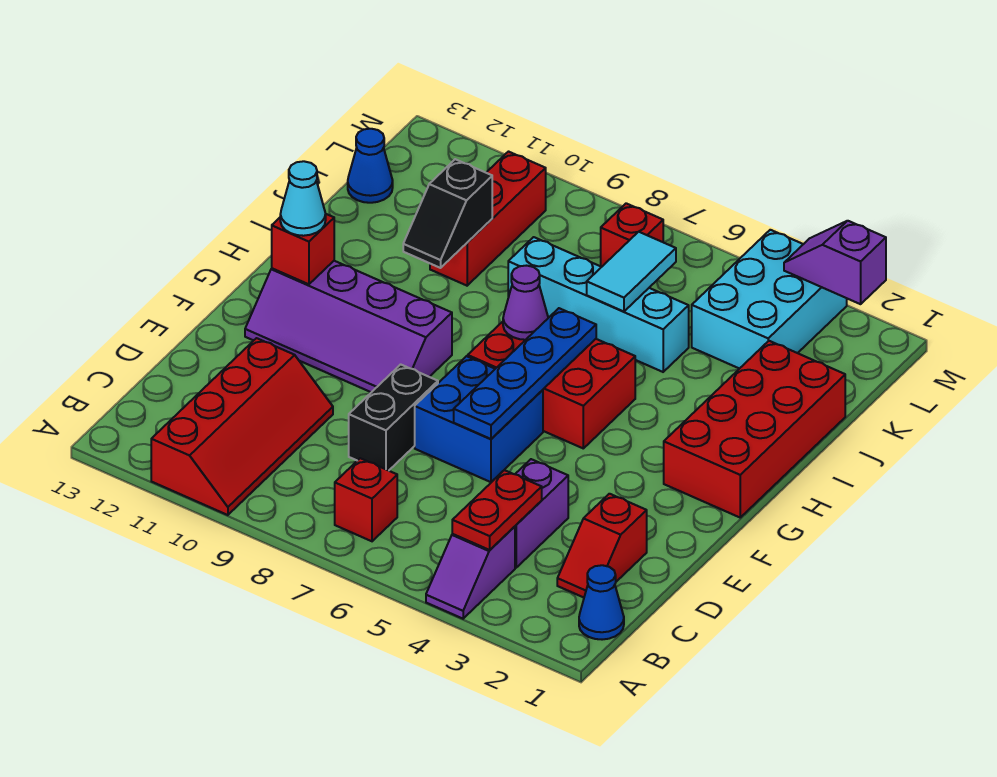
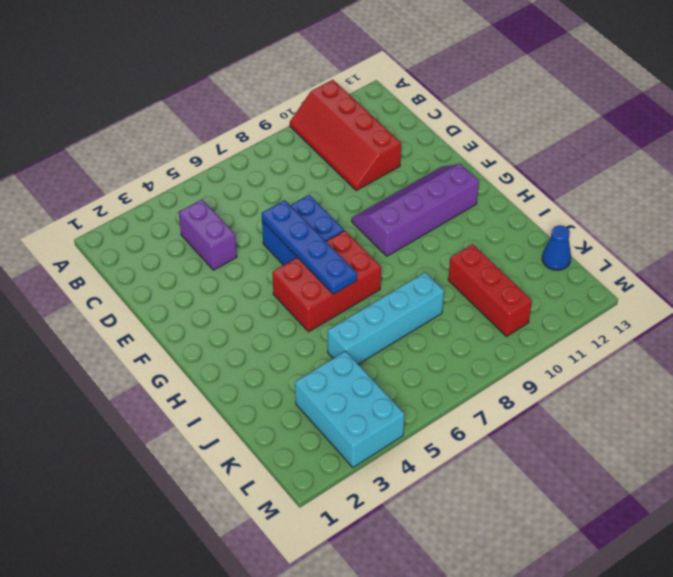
none -> purple slope A4:B4 level 1 top B
none -> blue cone B1 level 1
none -> red brick B7 level 1

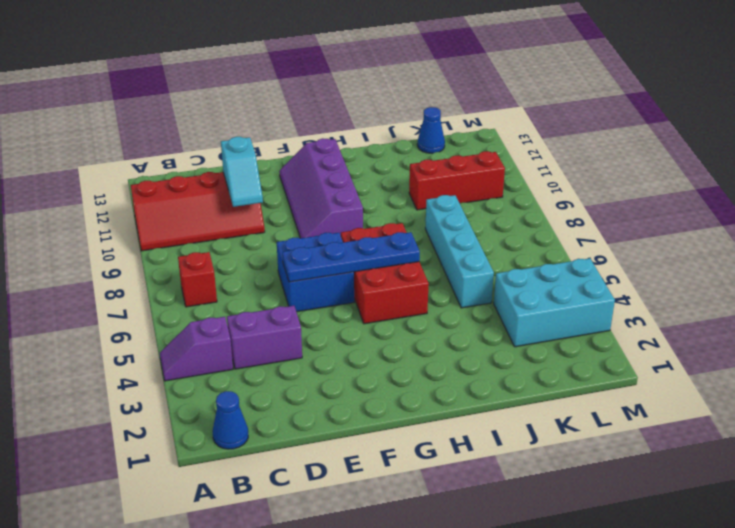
cyan slope D10:D11 level 2 top 11 -> none
none -> red slope C2:D2 level 1 top D
none -> black brick D8:E8 level 1
none -> red brick G1:J2 level 1

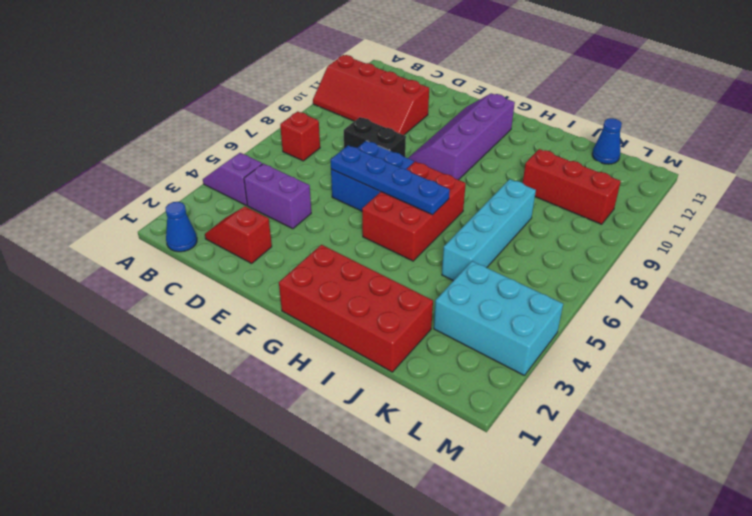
none -> red brick L7 level 1
none -> red plate B4:C4 level 2
none -> red brick G12 level 2

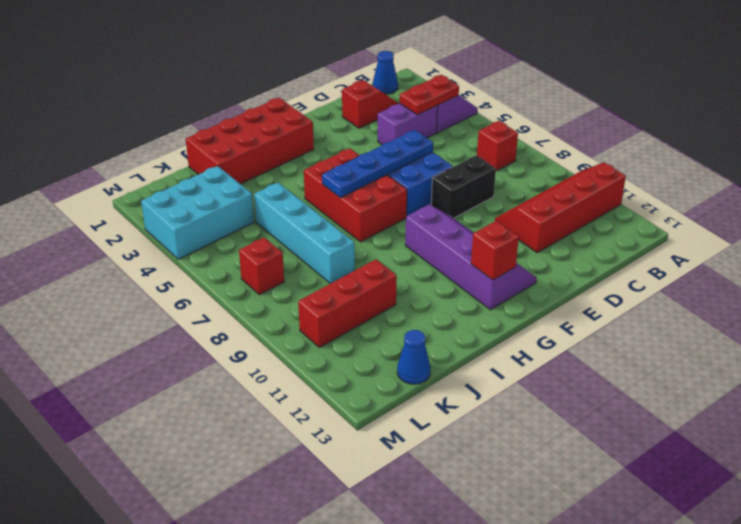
none -> purple cone H7 level 2
none -> black slope I10:J10 level 2 top J
none -> cyan tile J6:K6 level 2

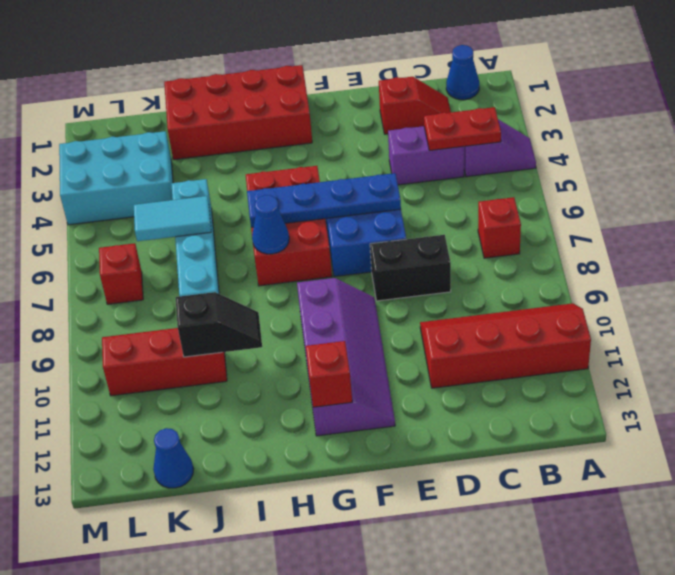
blue cone H7 level 2 -> purple cone H7 level 2
none -> purple slope M2:M3 level 2 top 2
none -> cyan cone G12 level 3

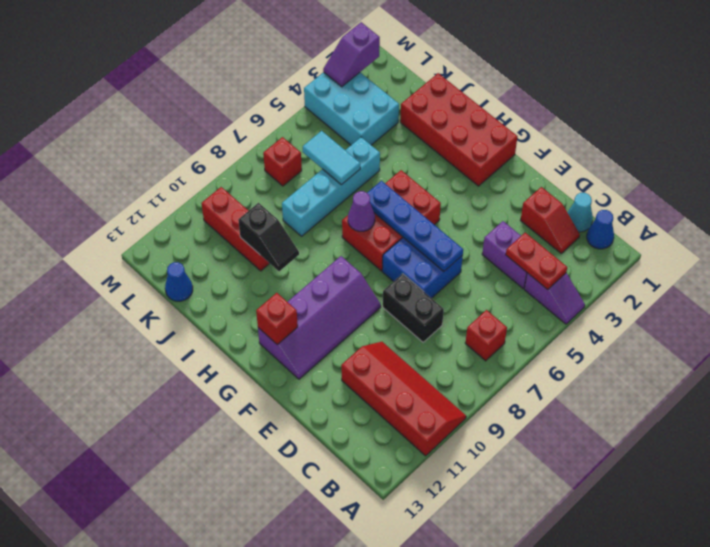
cyan cone C1 level 1 -> cyan cone G12 level 3

